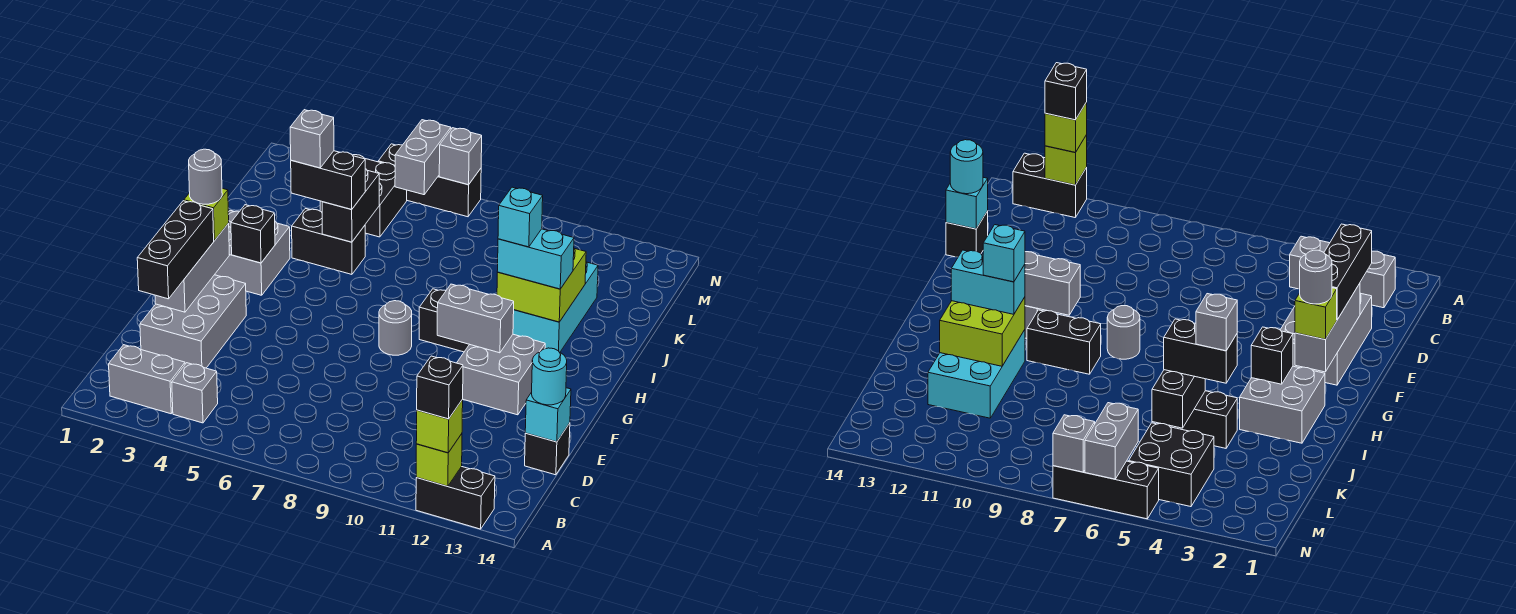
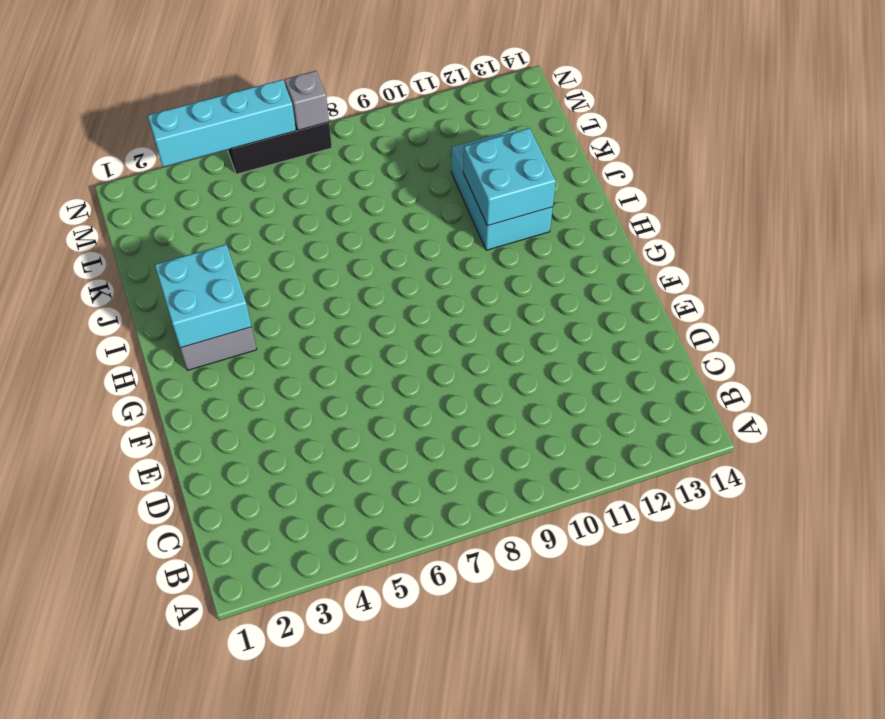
cyan brick H2:I3 level 2 -> black brick H3 level 2
cyan brick I11:J12 level 2 -> lime brick I11:J12 level 2
cyan brick N3:N6 level 2 -> grey brick M6:N6 level 2
none -> black brick A12:A13 level 1
none -> grey brick B2:B3 level 1
none -> grey brick B4 level 1
none -> grey brick D2:F3 level 1

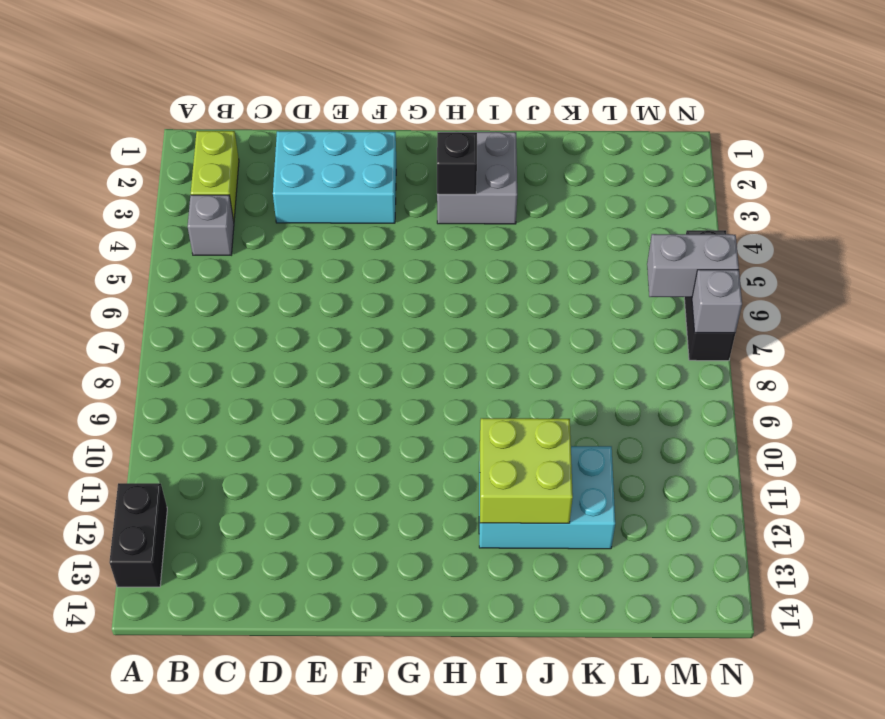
lime brick B2:B3 level 1 -> grey brick B2:B3 level 1
cyan brick D2:F3 level 1 -> grey brick D2:F3 level 1
none -> black brick D14 level 1
none -> grey brick F11:G12 level 1
none -> grey round brick G8 level 1
none -> black brick H9:H10 level 1

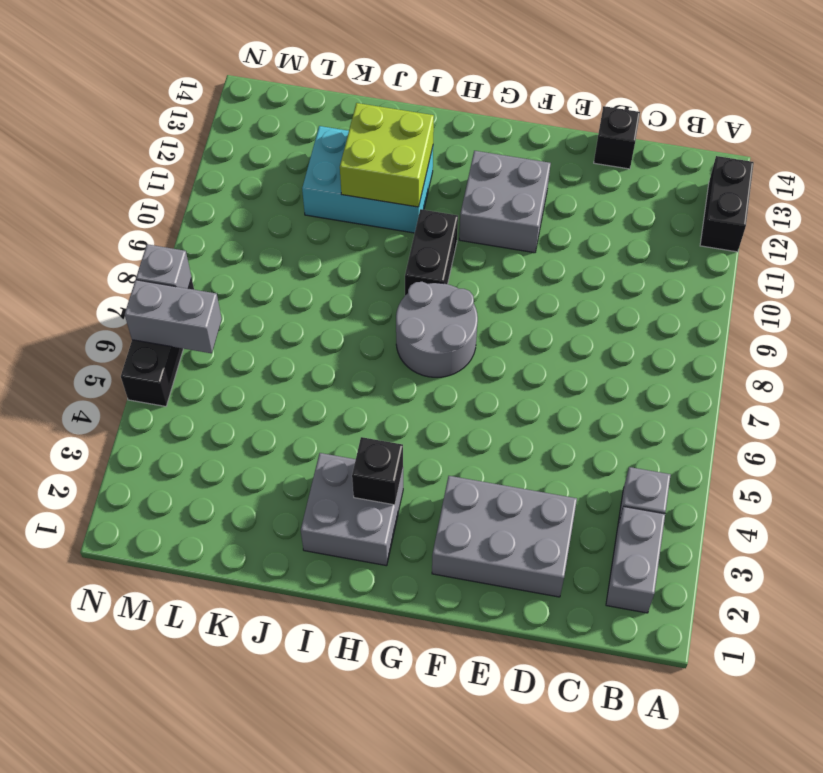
grey round brick G7:H8 level 1 -> grey round brick G8 level 1
none -> black brick J4:J5 level 1
none -> black brick L4:M5 level 1
none -> lime brick A12 level 2
none -> cyan brick D14 level 2

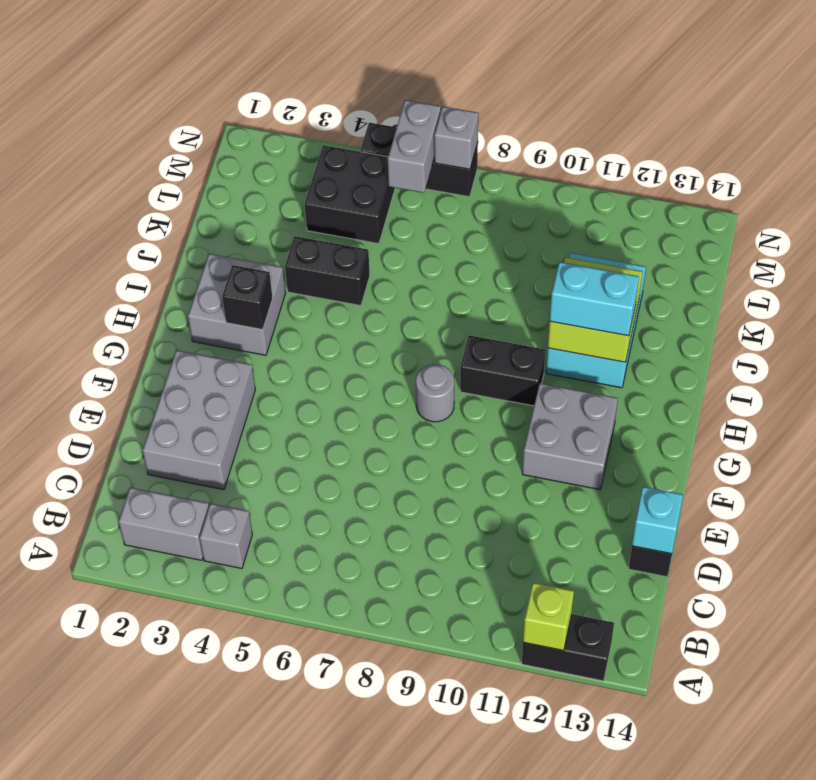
none -> grey brick E2:G2 level 2
none -> grey brick G10:G11 level 2
none -> black brick J5:K5 level 2
none -> lime brick A12 level 3

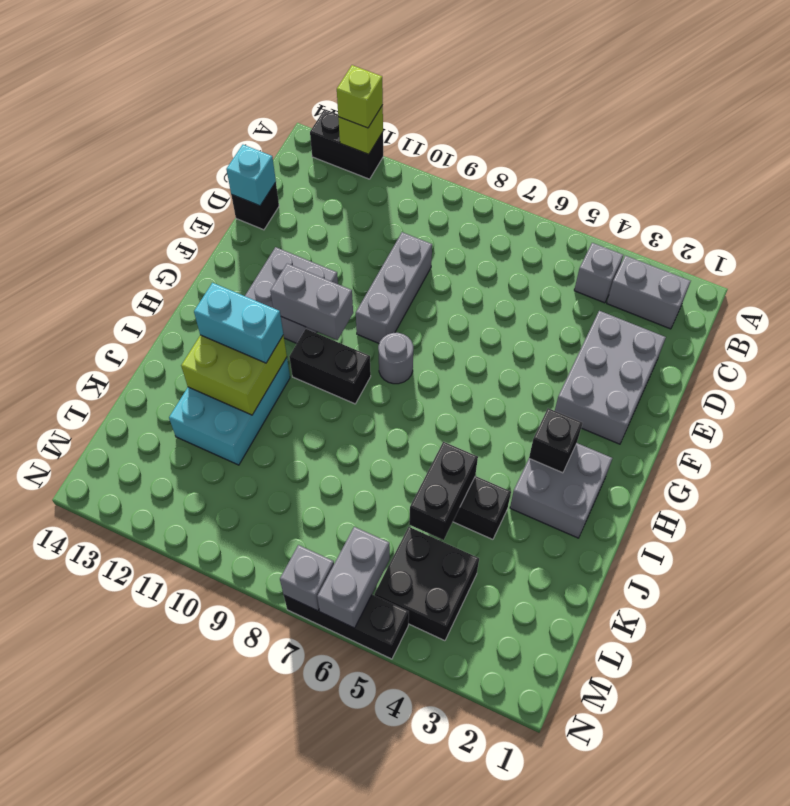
grey brick D9:F9 level 1 -> grey brick E2:G2 level 2
none -> black brick D2:F2 level 3
none -> cyan round brick D14 level 3
none -> lime brick G2 level 3
none -> black brick J4:J5 level 3

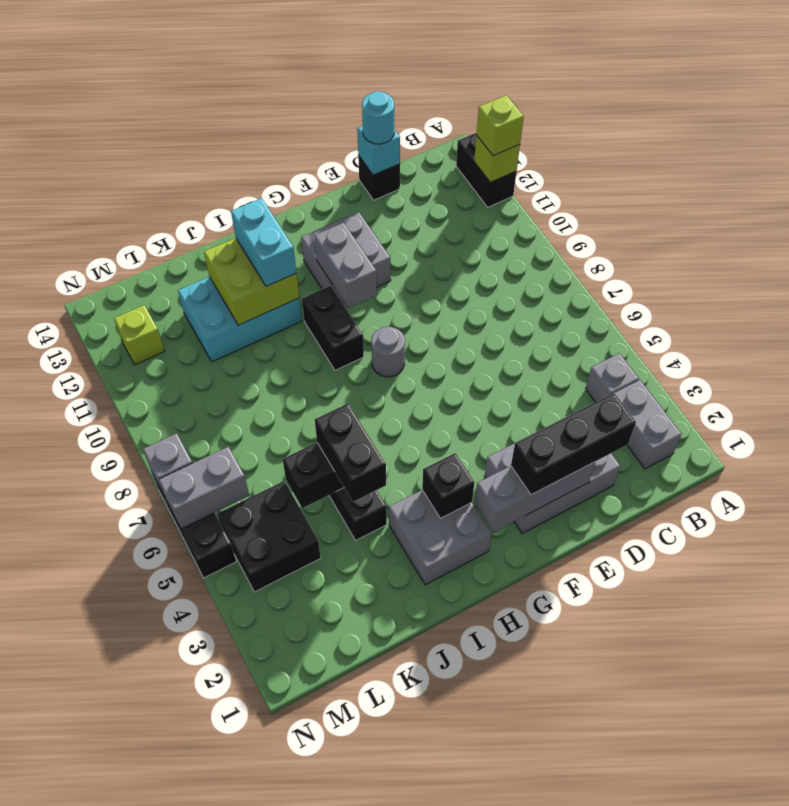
lime brick M12 level 1 -> lime brick G2 level 3
none -> black brick A12 level 4
none -> grey round brick G2 level 4
none -> cyan brick I11 level 4
none -> grey brick J4 level 4

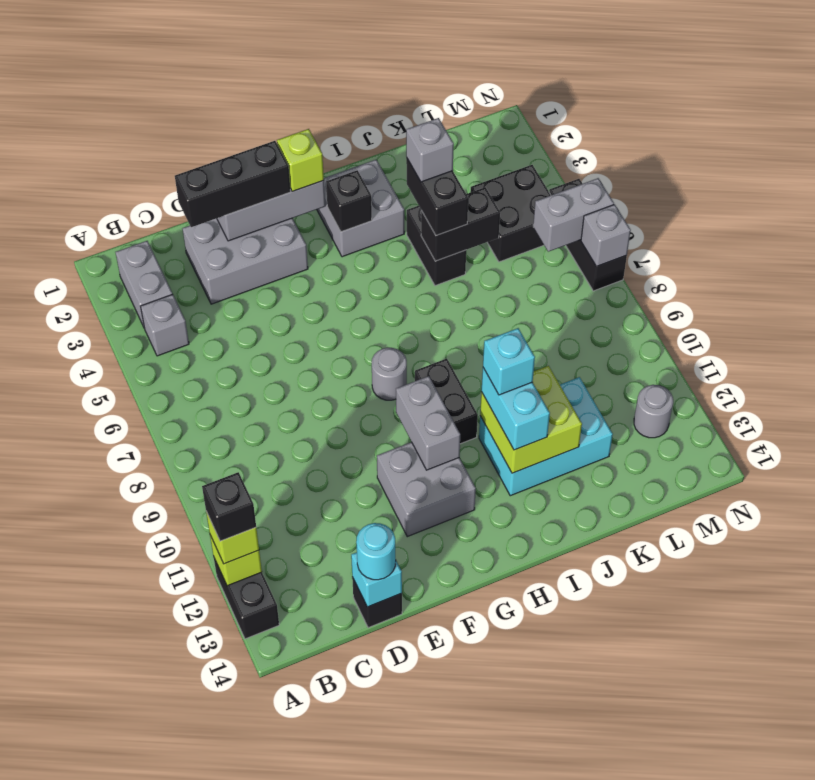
grey round brick M12 level 1 -> grey round brick G2 level 4

